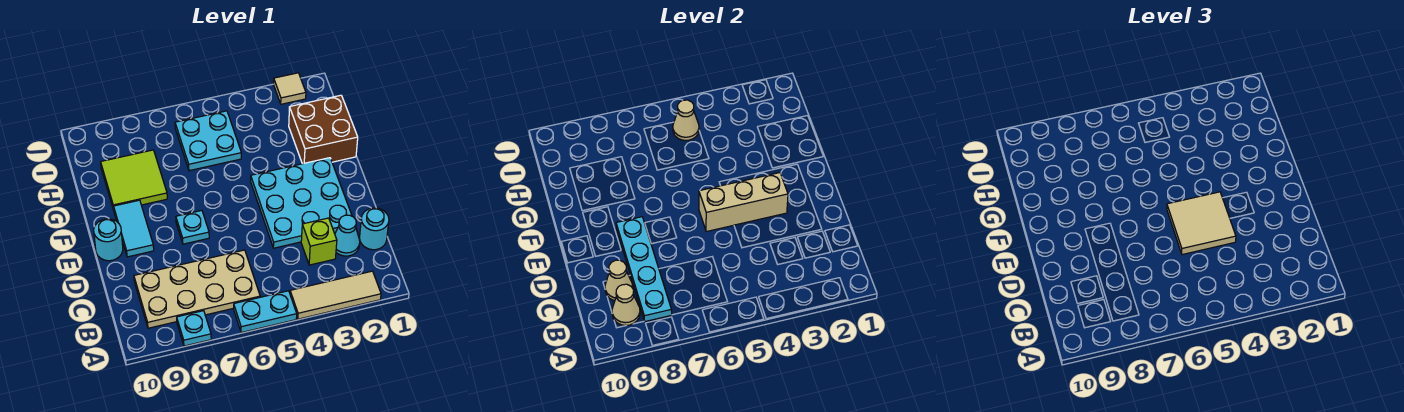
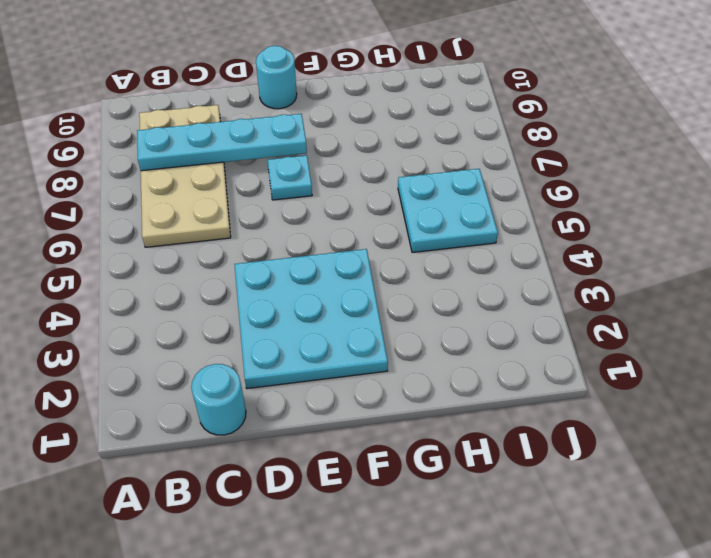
none -> tan tile A2:A4 level 1
none -> cyan plate A5:A6 level 1
none -> cyan plate A8 level 1

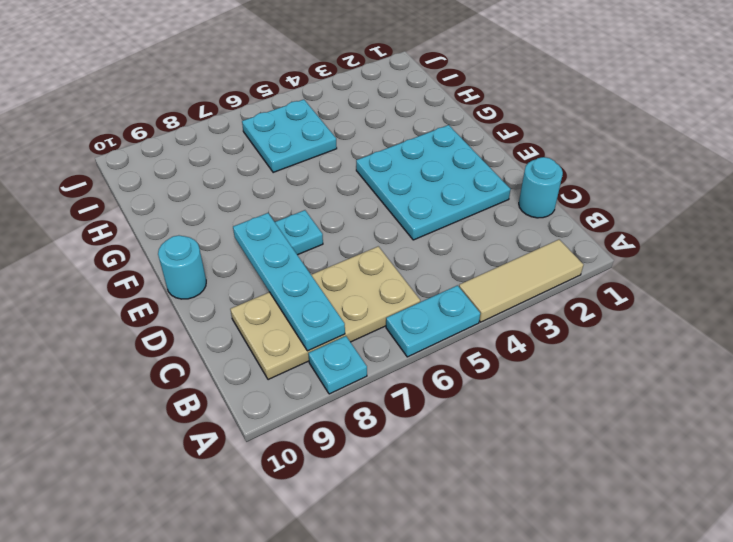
none -> cyan cone C2 level 1
none -> lime brick C3 level 1
none -> cyan tile E9:F9 level 1

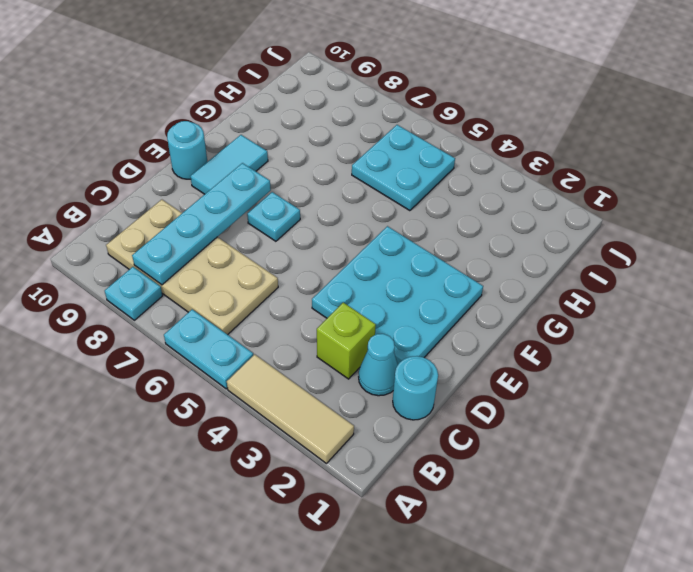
none -> brown brick G1:H2 level 1
none -> lime tile G8:H9 level 1
none -> tan tile J2 level 1

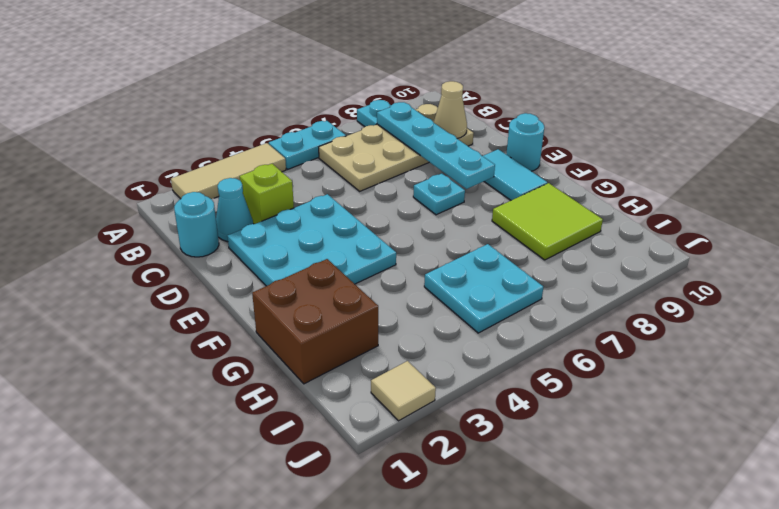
none -> tan cone B9 level 2
none -> tan brick E3:E5 level 2
none -> tan cone I5 level 2

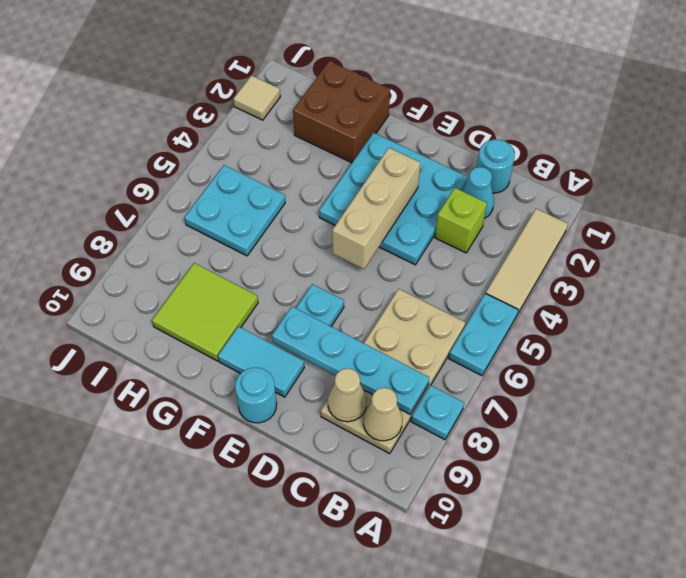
none -> tan cone I5 level 2
none -> tan tile D4:E5 level 3

